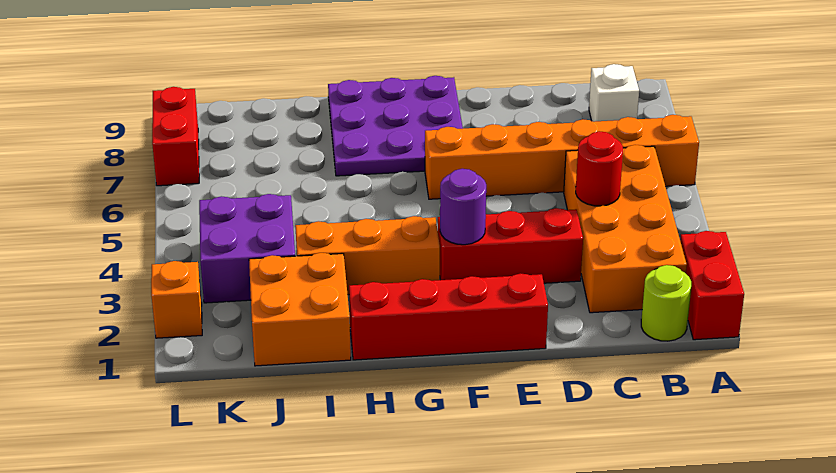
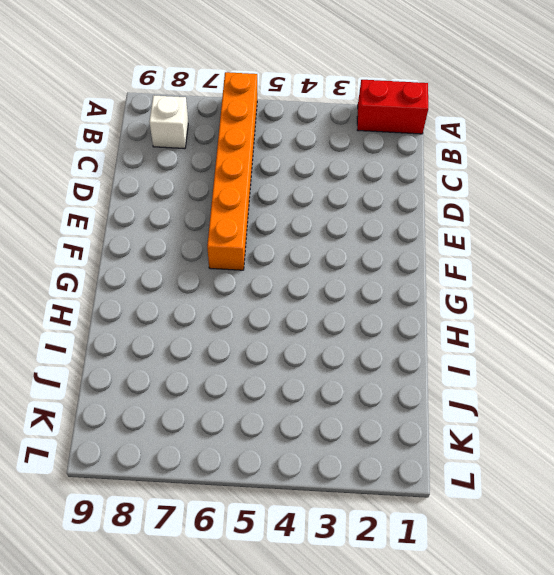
none -> lime round brick B1 level 1
none -> orange brick B2:C5 level 1
none -> red brick D3:F3 level 1

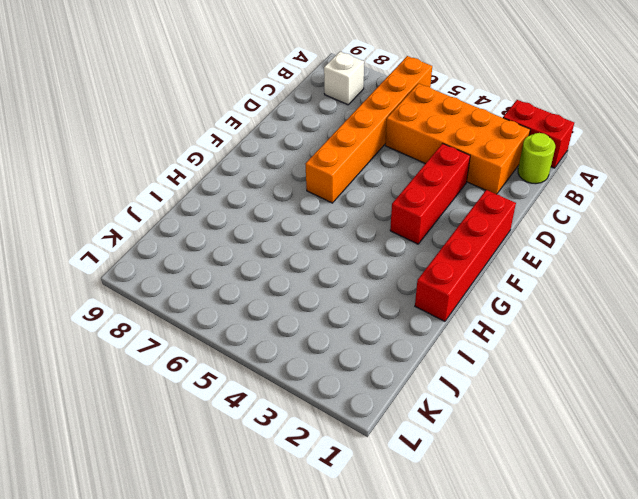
none -> purple plate F7:H9 level 1
none -> orange brick G3:I3 level 1
none -> orange brick I1:J2 level 1

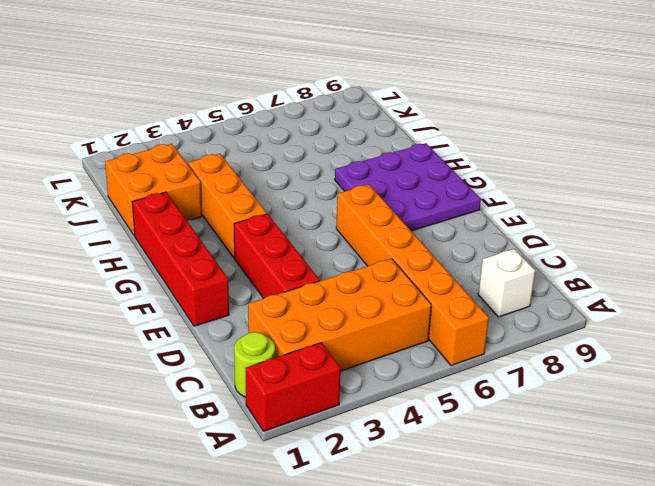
none -> purple brick J3:K4 level 1
none -> orange brick L2 level 1
none -> red brick L7:L8 level 1

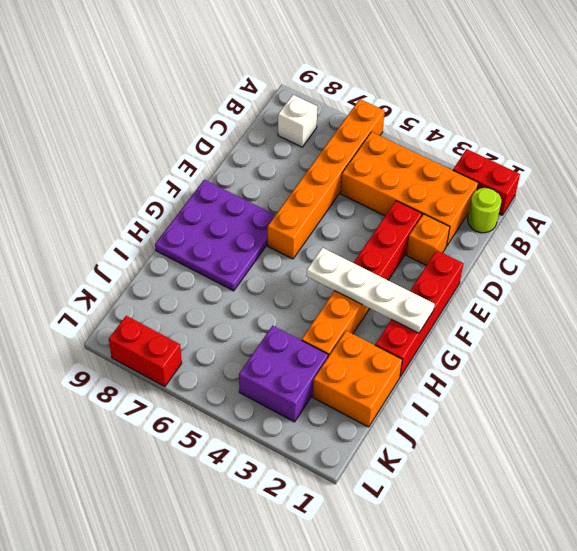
orange brick D2 level 1 -> orange brick L2 level 1
white plate G1:G4 level 2 -> none
none -> red round brick C4 level 2
none -> purple round brick F3 level 2

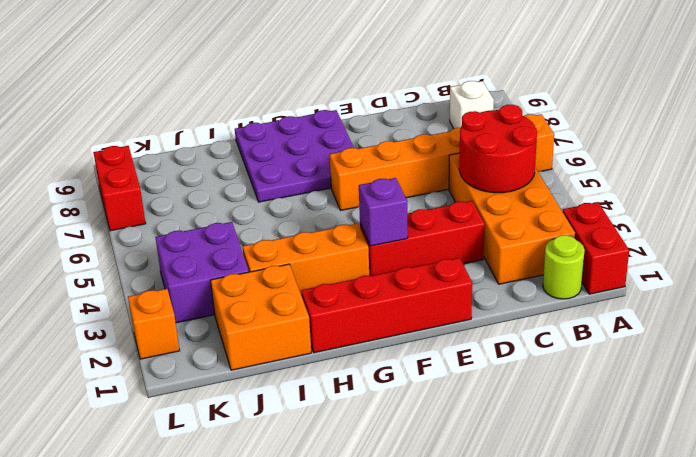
red round brick B4:C5 level 2 -> red round brick C4 level 2
purple brick F3 level 2 -> purple round brick F3 level 2

